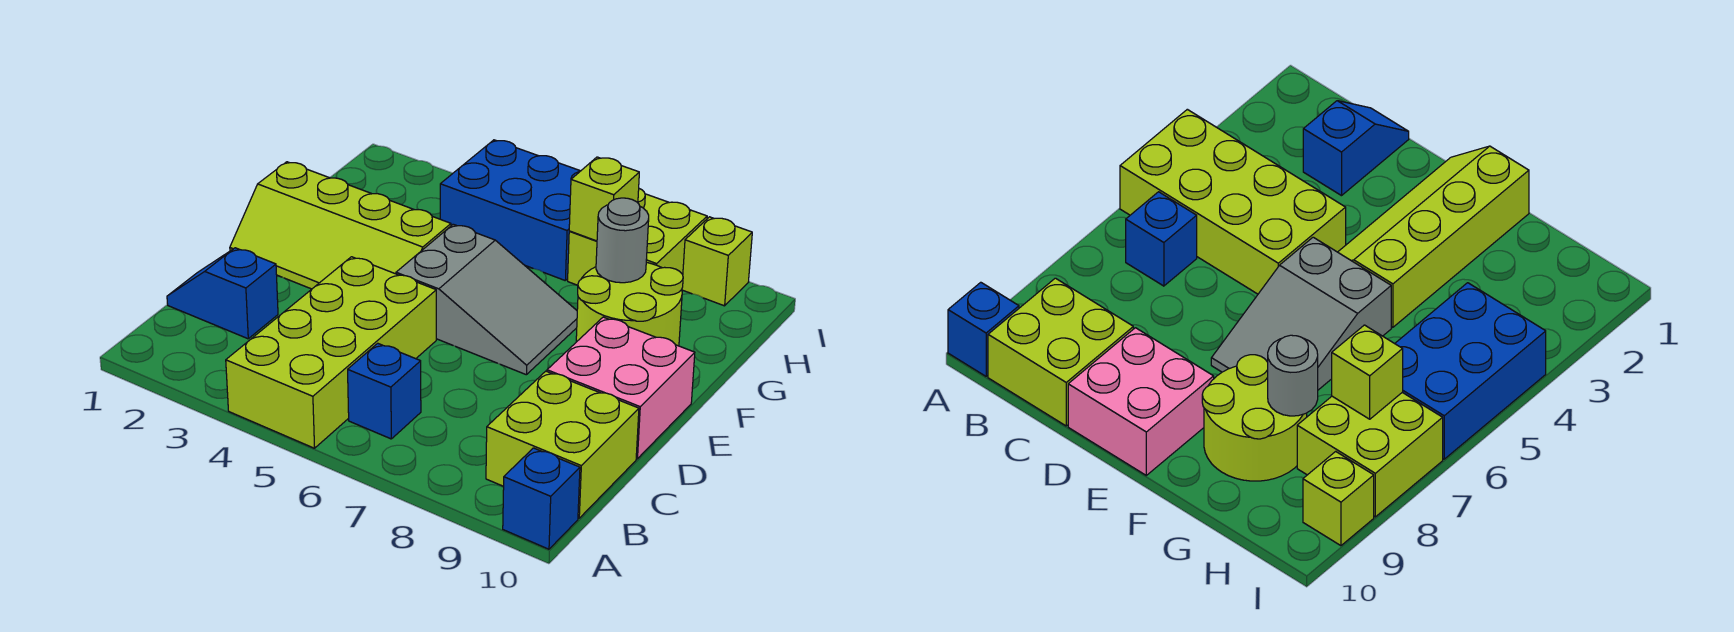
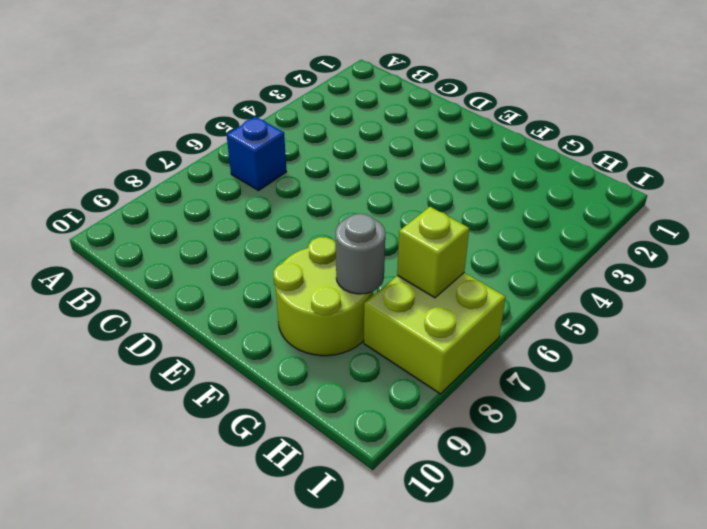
none -> lime brick A4:D5 level 1
none -> blue brick A10 level 1
none -> lime brick B9:C10 level 1

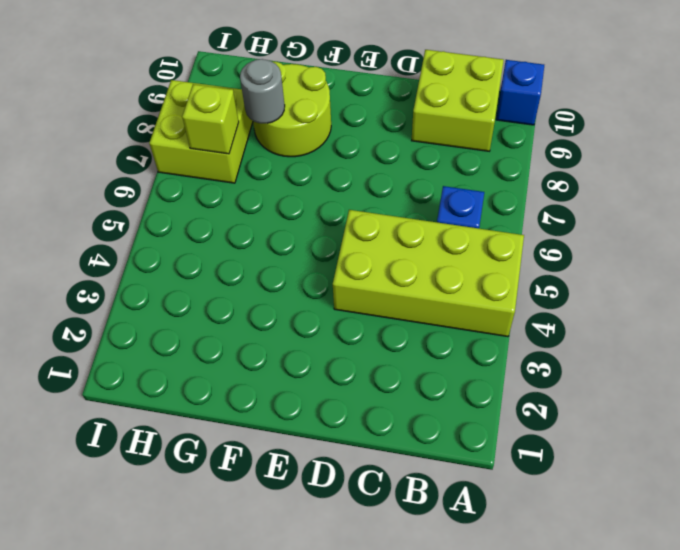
none -> blue slope C1:C2 level 1 top 2
none -> pink brick D9:E10 level 1
none -> lime slope E1:F4 level 1 top F

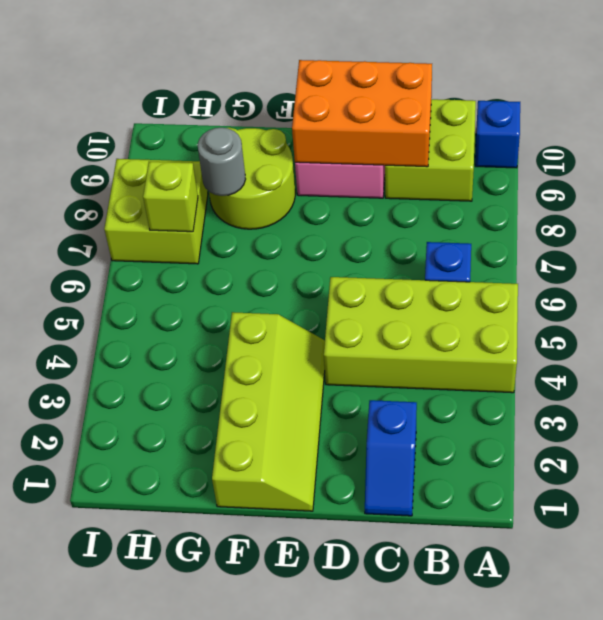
orange brick C9:E10 level 2 -> none
none -> grey slope E5:F7 level 1 top 5
none -> blue brick H4:I6 level 1
none -> lime brick I9 level 1

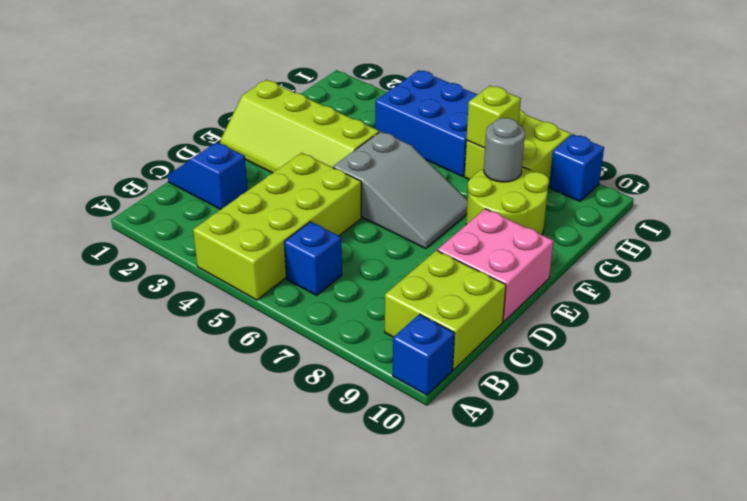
blue brick I9 level 1 -> lime brick I9 level 1

